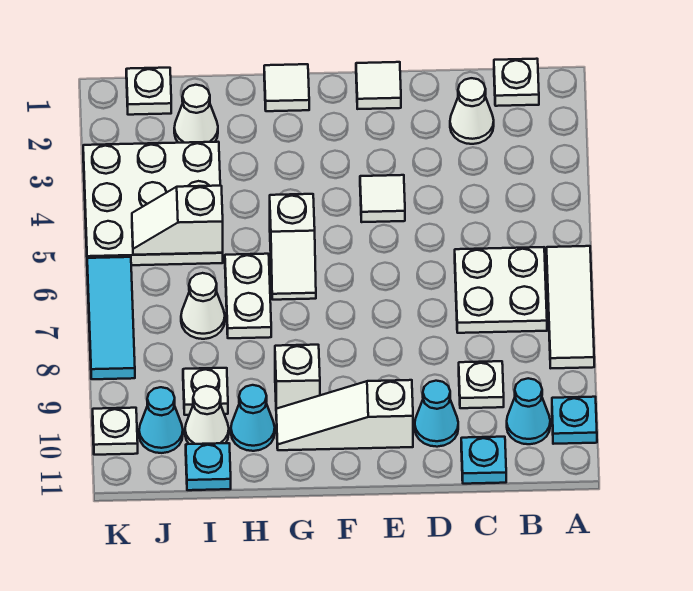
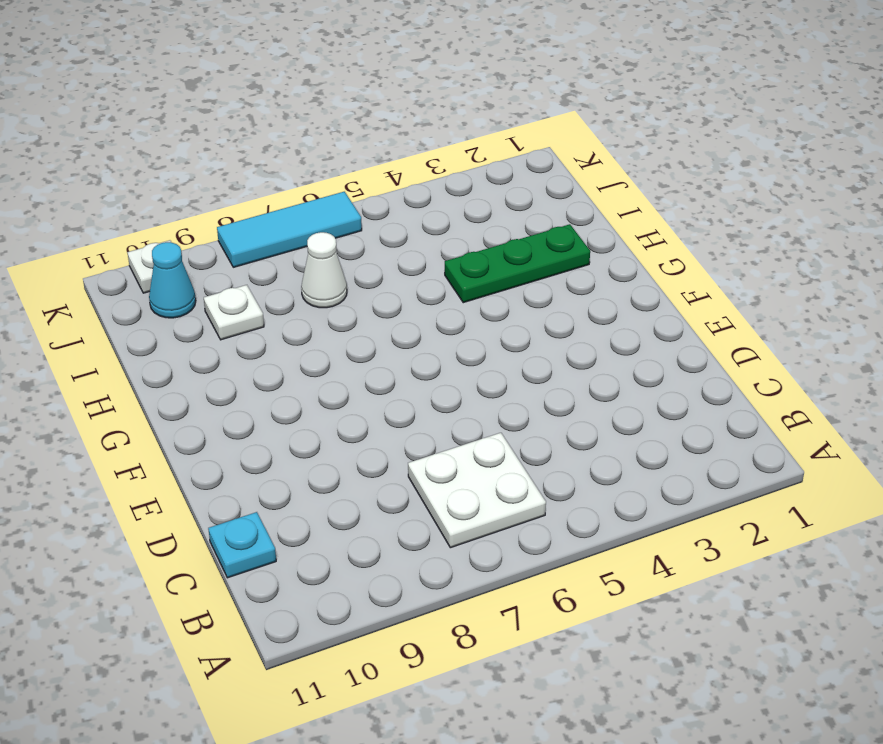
green plate H2:H4 level 1 -> none
none -> white tile A6:A8 level 1
none -> cyan plate A10 level 1
none -> white plate B1 level 1

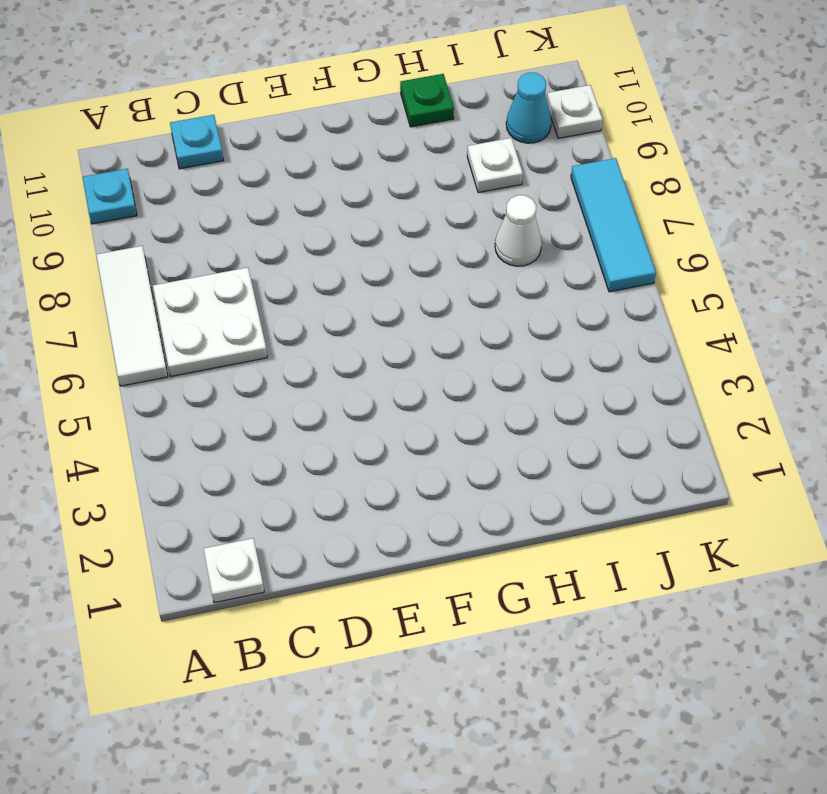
green plate H11 level 1 -> none
none -> cyan cone B10 level 1
none -> white cone C2 level 1
none -> white plate C9 level 1

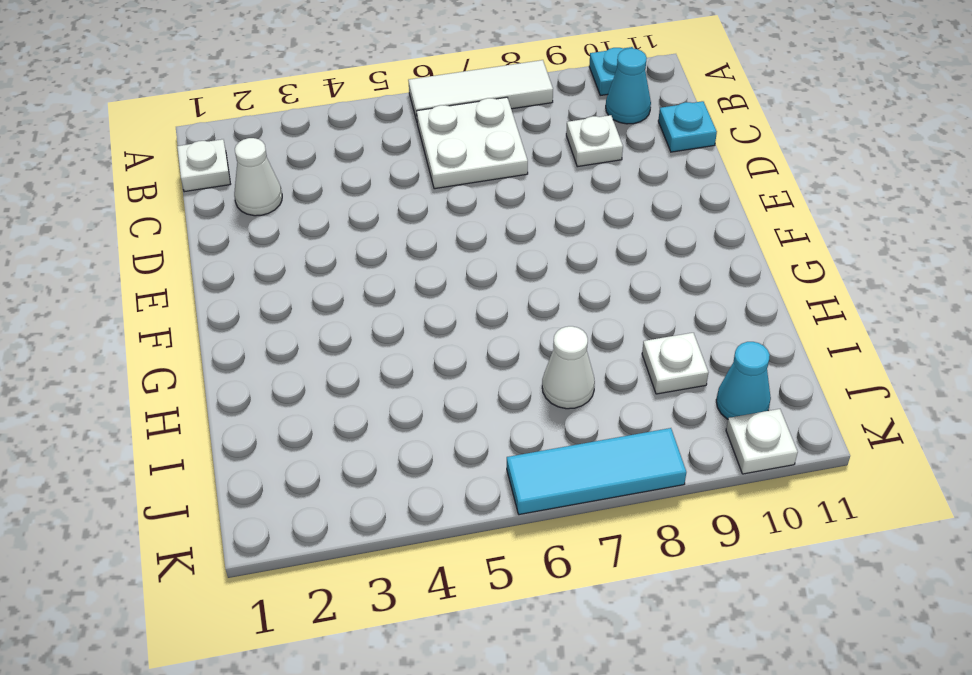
none -> cyan cone D10 level 1
none -> white tile E1 level 1
none -> white tile E4 level 1

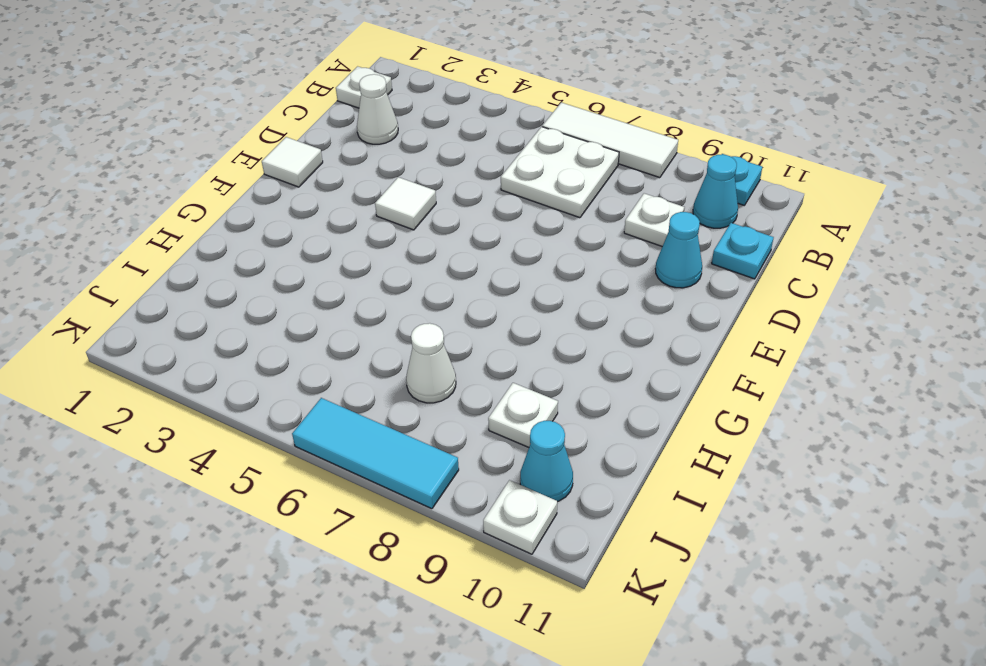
none -> white slope E10:G10 level 1 top E
none -> white tile G1 level 1
none -> white slope G5:G6 level 1 top 5

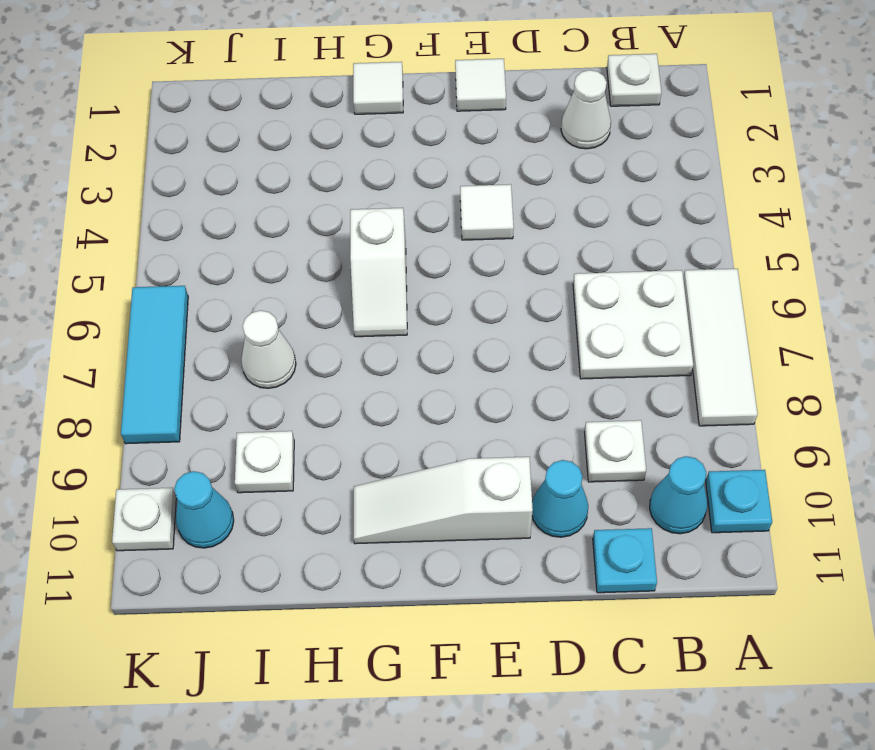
none -> white brick G9 level 1
none -> white plate H6:H7 level 1
none -> cyan cone H10 level 1

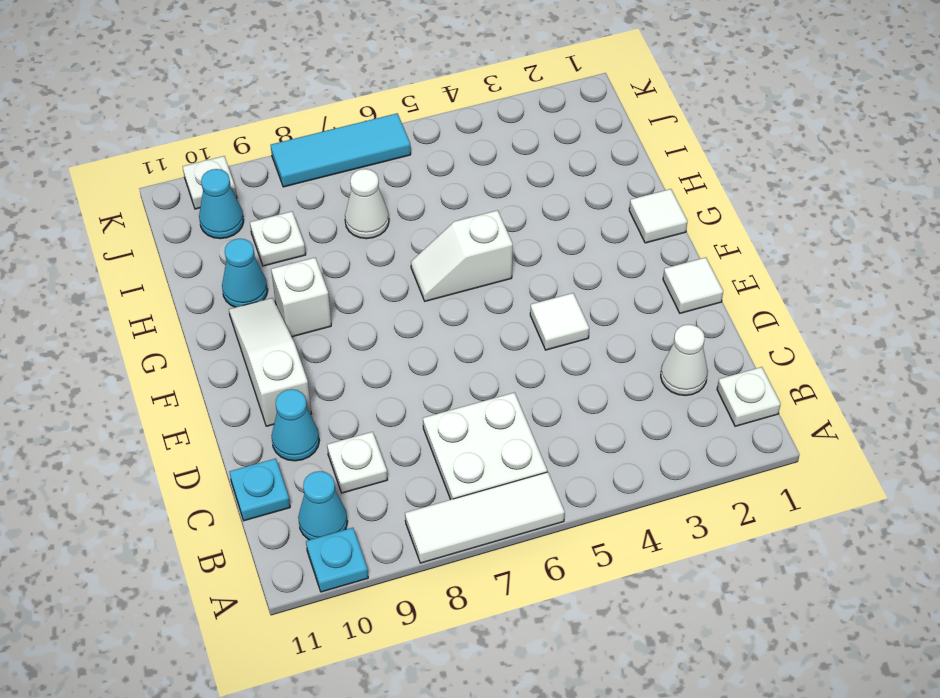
none -> white plate H6:H7 level 1
none -> white cone I2 level 1
none -> white plate I3:K5 level 1

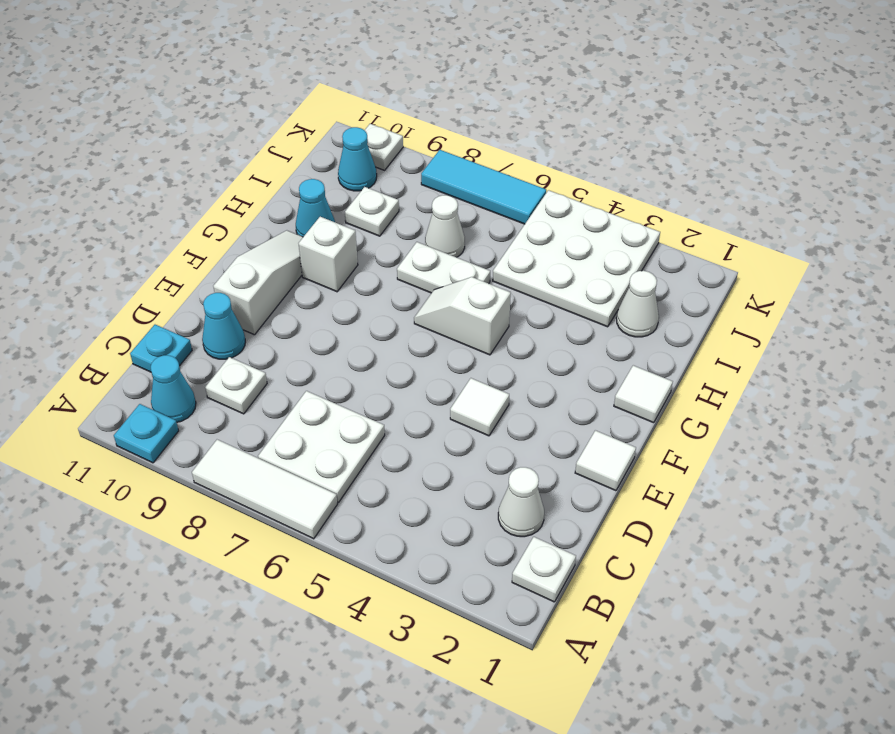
none -> white cone I10 level 1
none -> cyan plate I11 level 1
none -> white plate J1 level 1

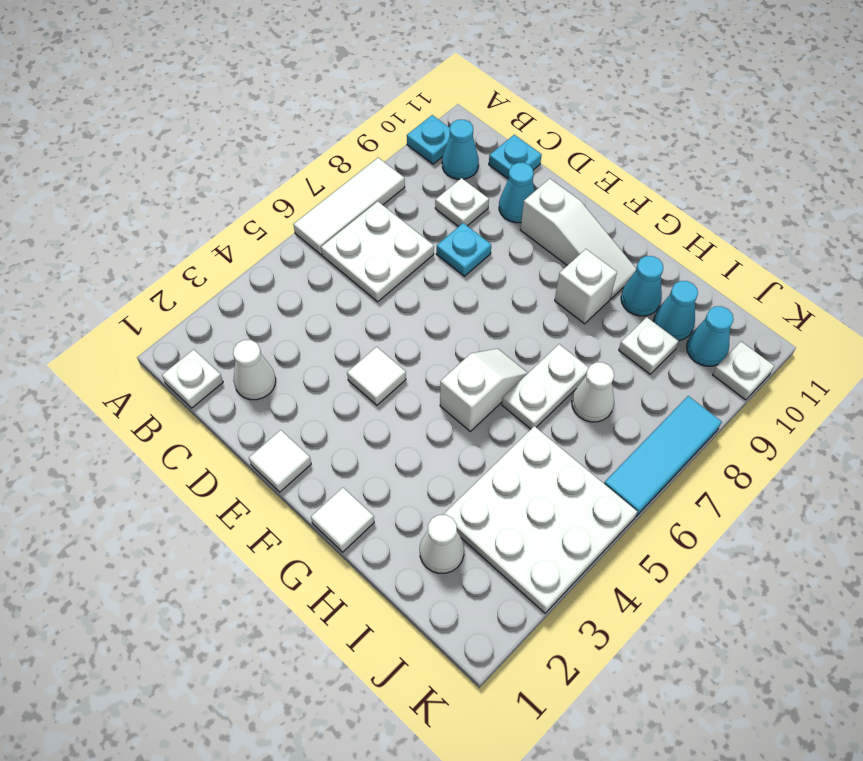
cyan plate D8 level 1 -> cyan plate I11 level 1
cyan cone I10 level 1 -> white cone I10 level 1
none -> white plate J1 level 1
none -> white slope I5:J5 level 2 top I

